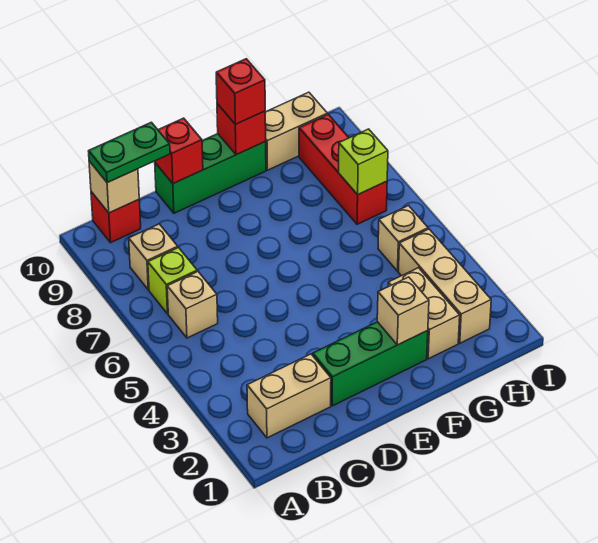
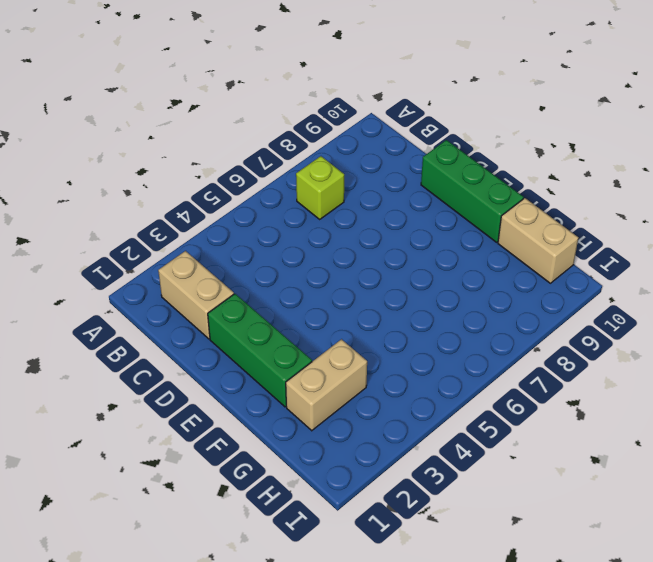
none -> tan brick B6 level 1
none -> tan brick B8 level 1
none -> red brick B10 level 1

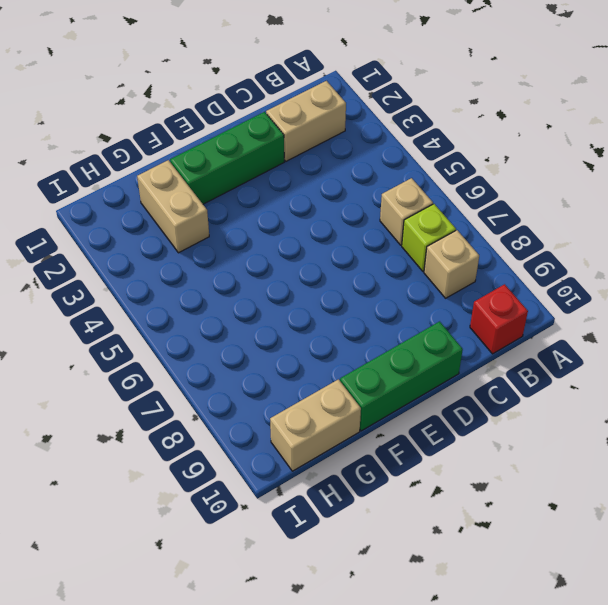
none -> tan brick H2:H4 level 1
none -> tan brick H5 level 1
none -> red brick H7:H9 level 1

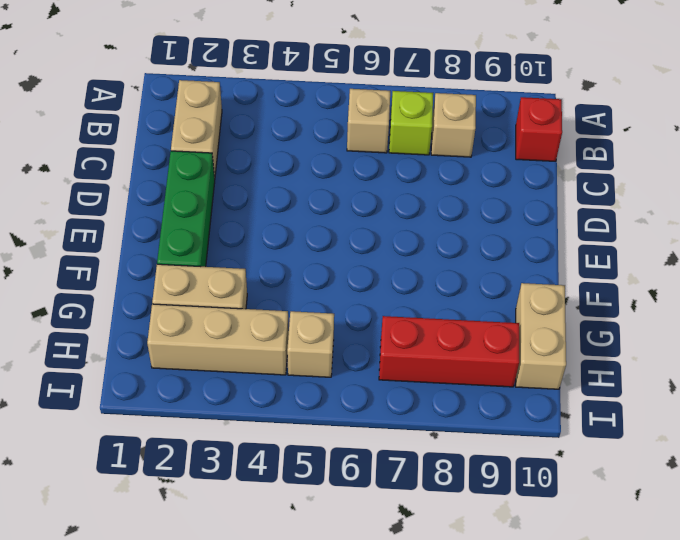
none -> green brick D10:F10 level 1
none -> tan brick B10 level 2
none -> red brick D10 level 2

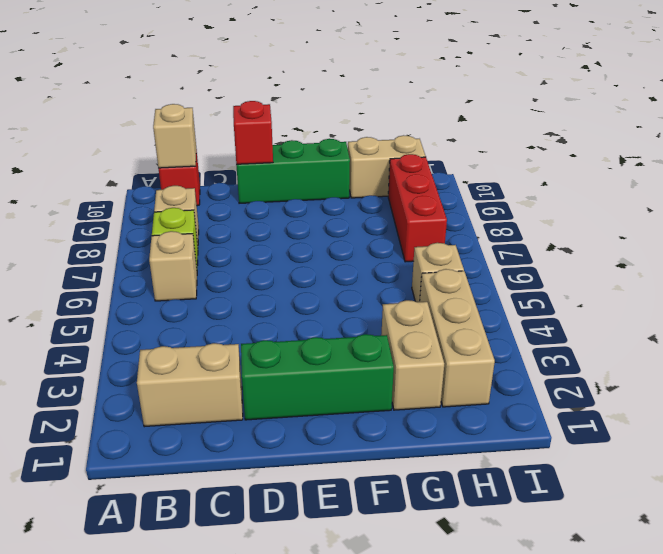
none -> tan brick F2 level 2
none -> red brick F10 level 2
none -> lime brick H7 level 2

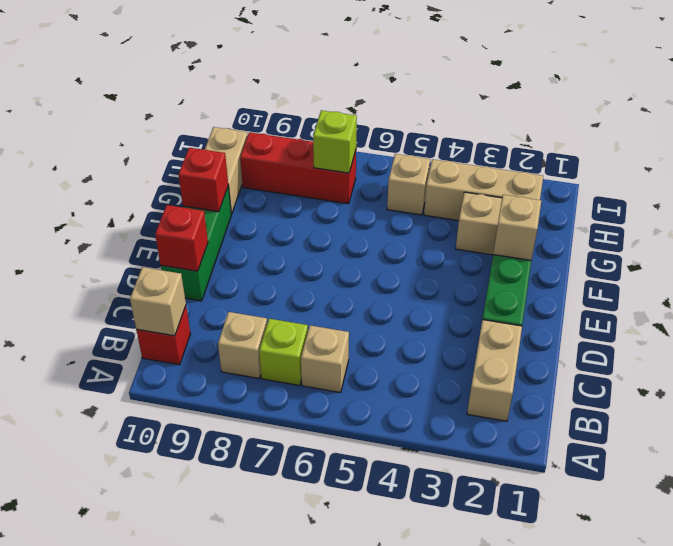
none -> green plate B10:C10 level 3
none -> red brick F10 level 3

